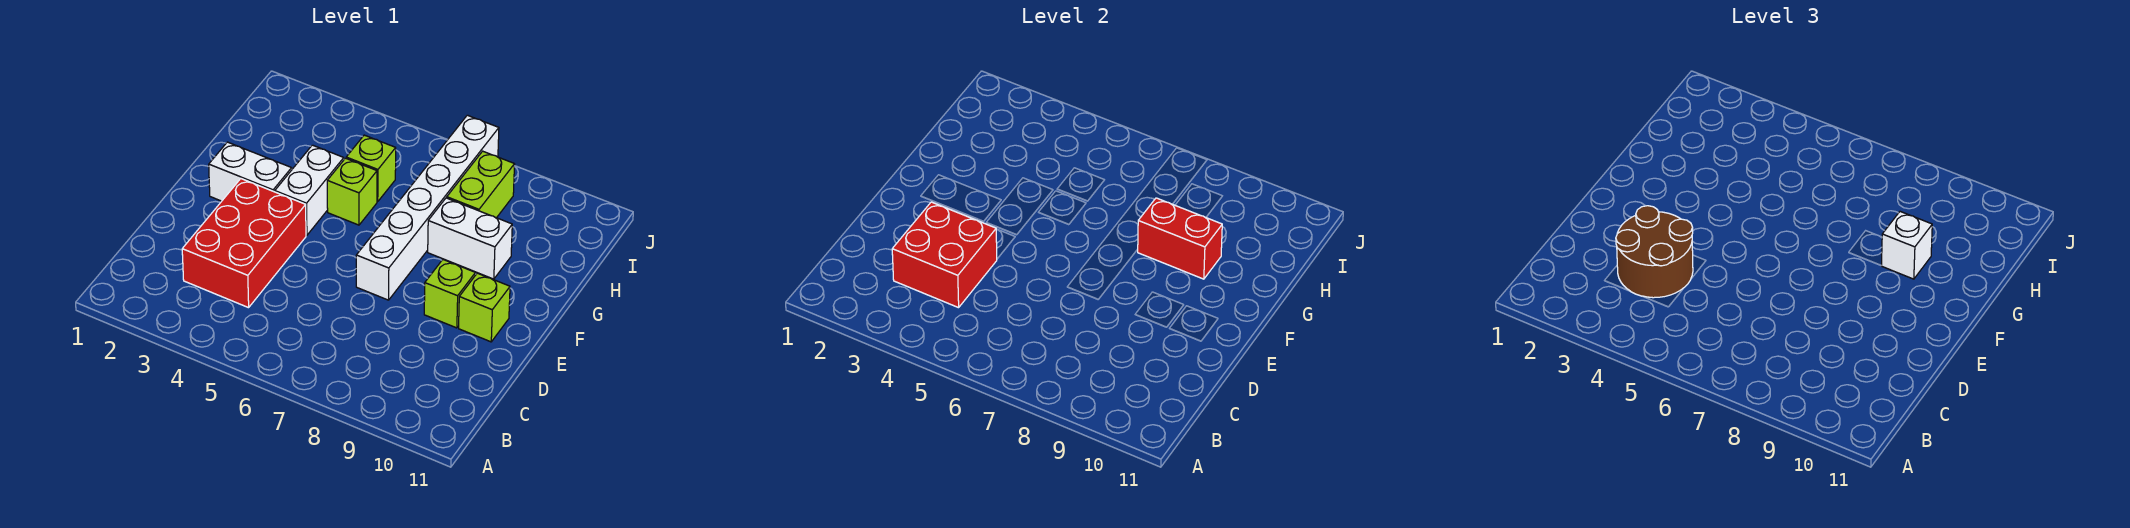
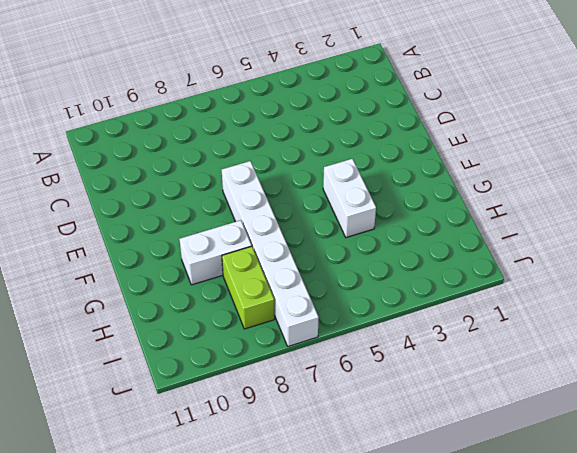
none -> red brick C3:E4 level 1
none -> lime brick E9 level 1
none -> lime brick E10 level 1

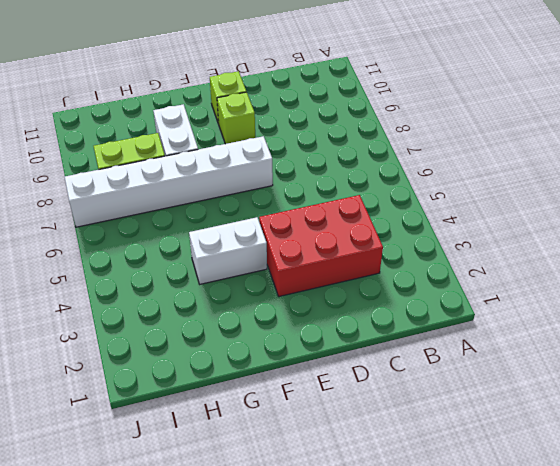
none -> white brick F2:F3 level 1
none -> lime brick G5 level 1
none -> lime brick H5 level 1

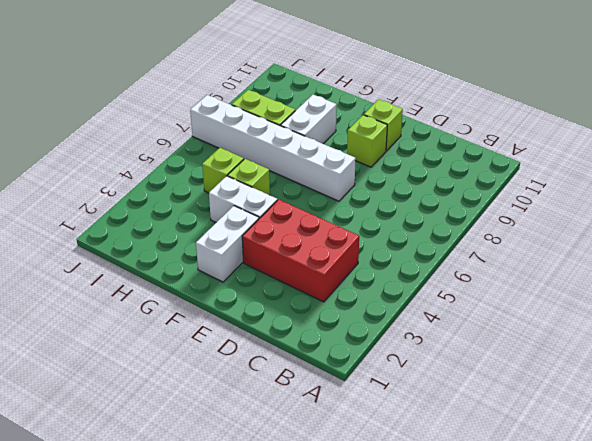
none -> red brick C3:D4 level 2
none -> red brick G8:G9 level 2
none -> brown round brick C3:D4 level 3

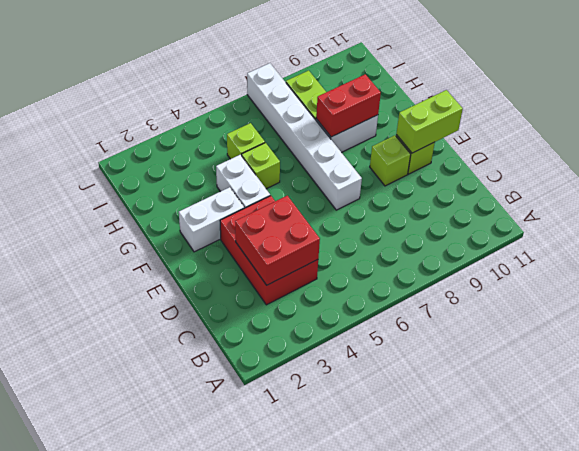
lime brick E10:E11 level 2 -> none
none -> brown round brick C3:D4 level 3
none -> white brick G9 level 3

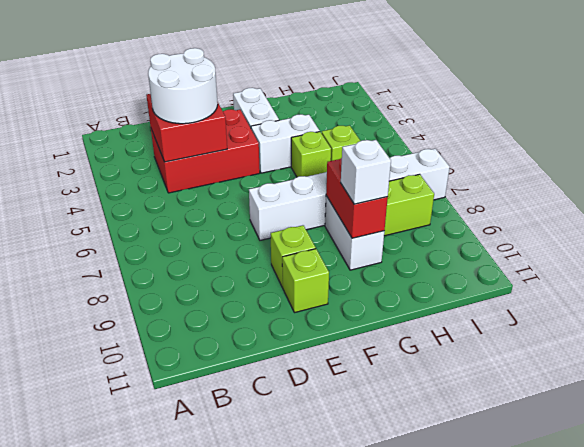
white round brick C3:D4 level 3 -> brown round brick C3:D4 level 3

